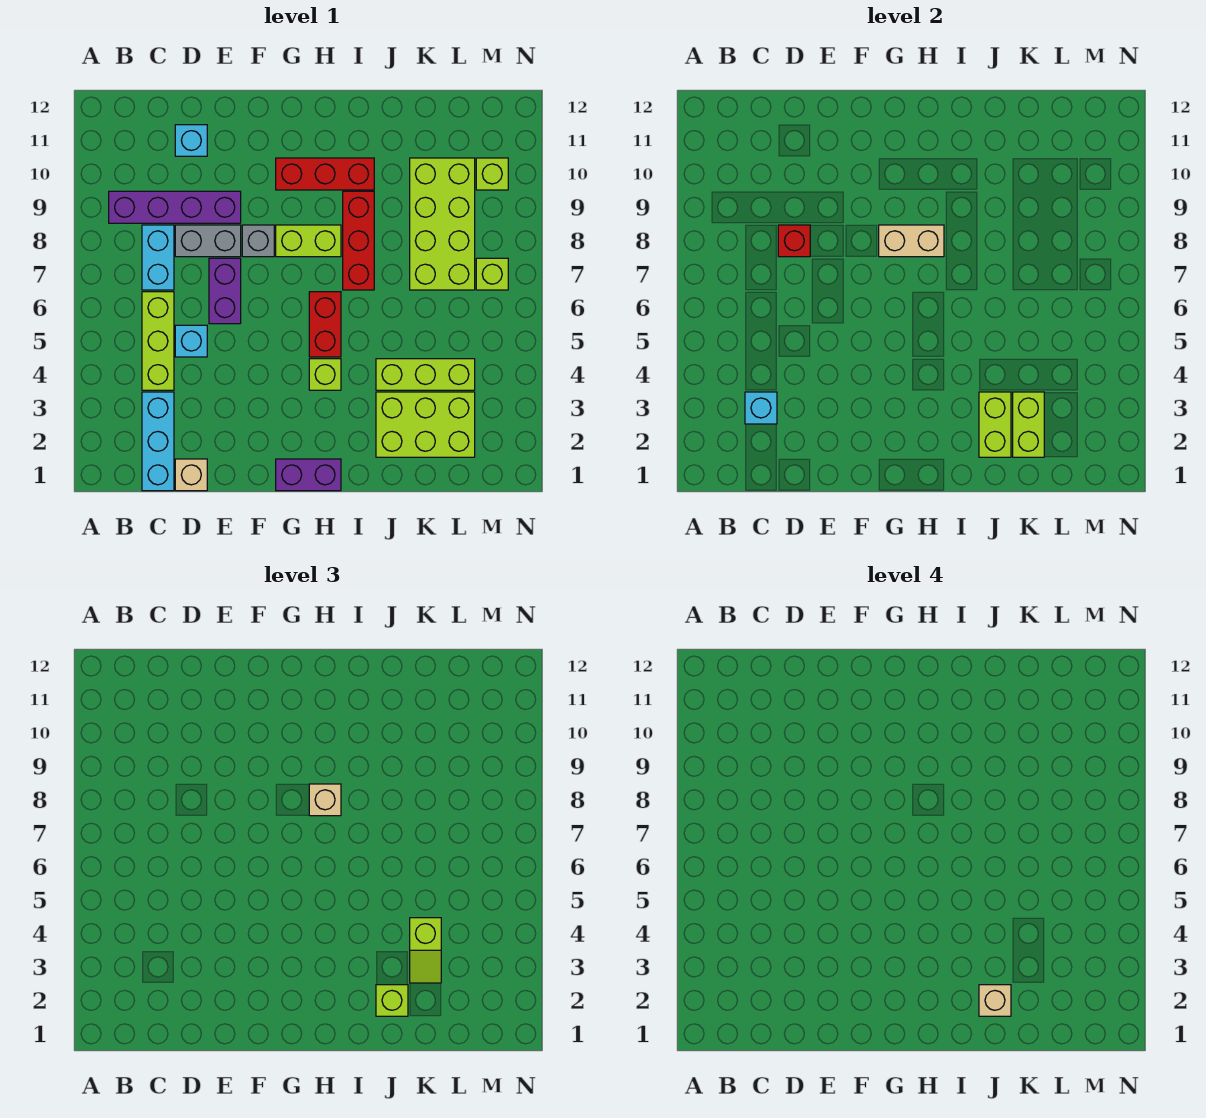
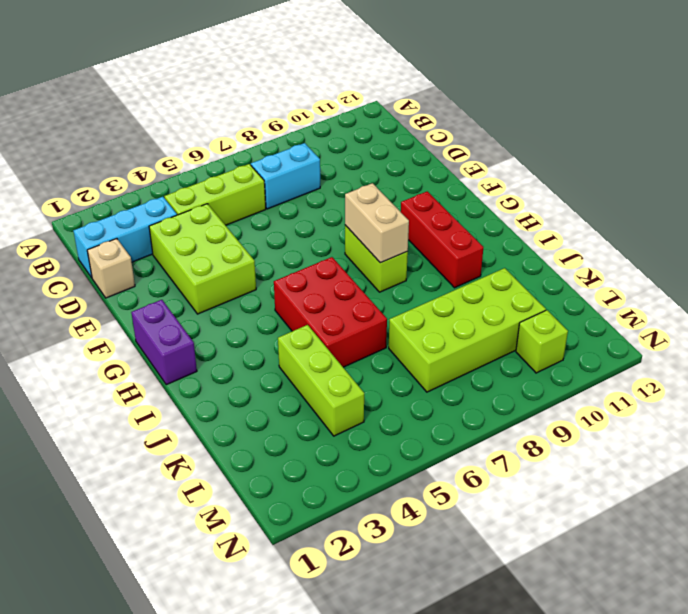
lime brick D3:F4 level 1 -> lime brick J2:L3 level 1
red brick H5:J6 level 1 -> red brick H5:H6 level 1
none -> purple brick B9:E9 level 1
none -> cyan brick D5 level 1
none -> grey brick D8:E8 level 1
none -> cyan brick D11 level 1

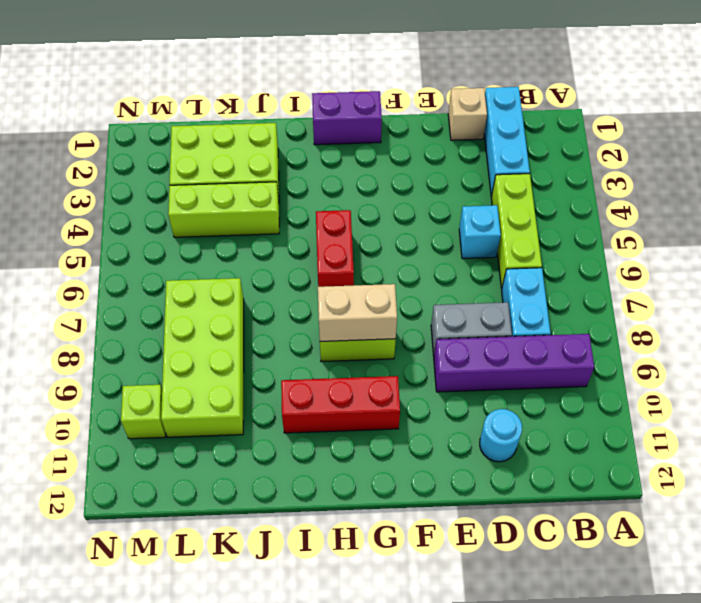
cyan round brick D11 level 1 -> cyan brick D11 level 1
none -> purple brick E6:E7 level 1
none -> grey brick F8 level 1
none -> lime brick H4 level 1
none -> red brick I7:I9 level 1

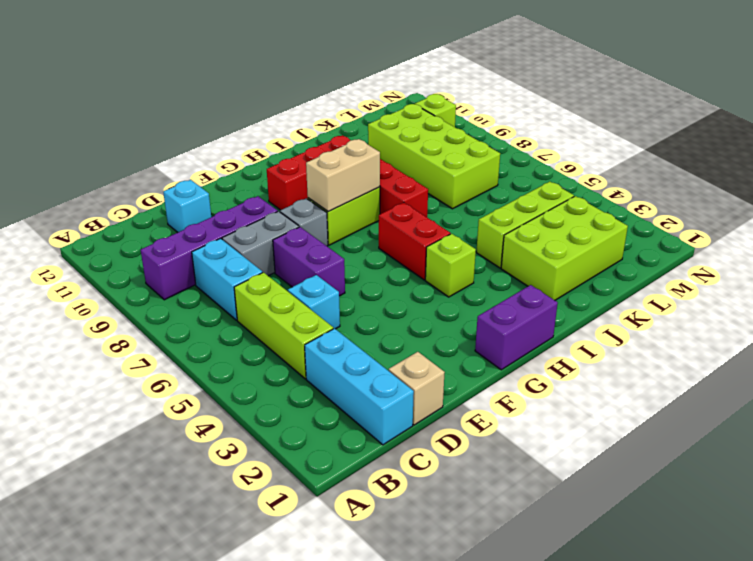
none -> lime brick M7 level 1
none -> cyan brick C3 level 2
none -> red brick D8 level 2
none -> lime brick J2:J3 level 2

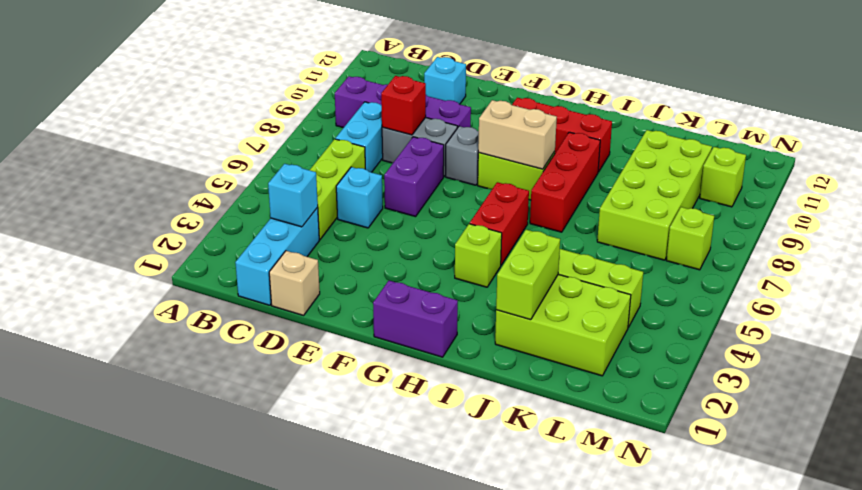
none -> lime brick K2:K3 level 2
none -> tan brick H8 level 3
none -> lime brick J2 level 3
none -> lime slope K3:K4 level 3 top 4

